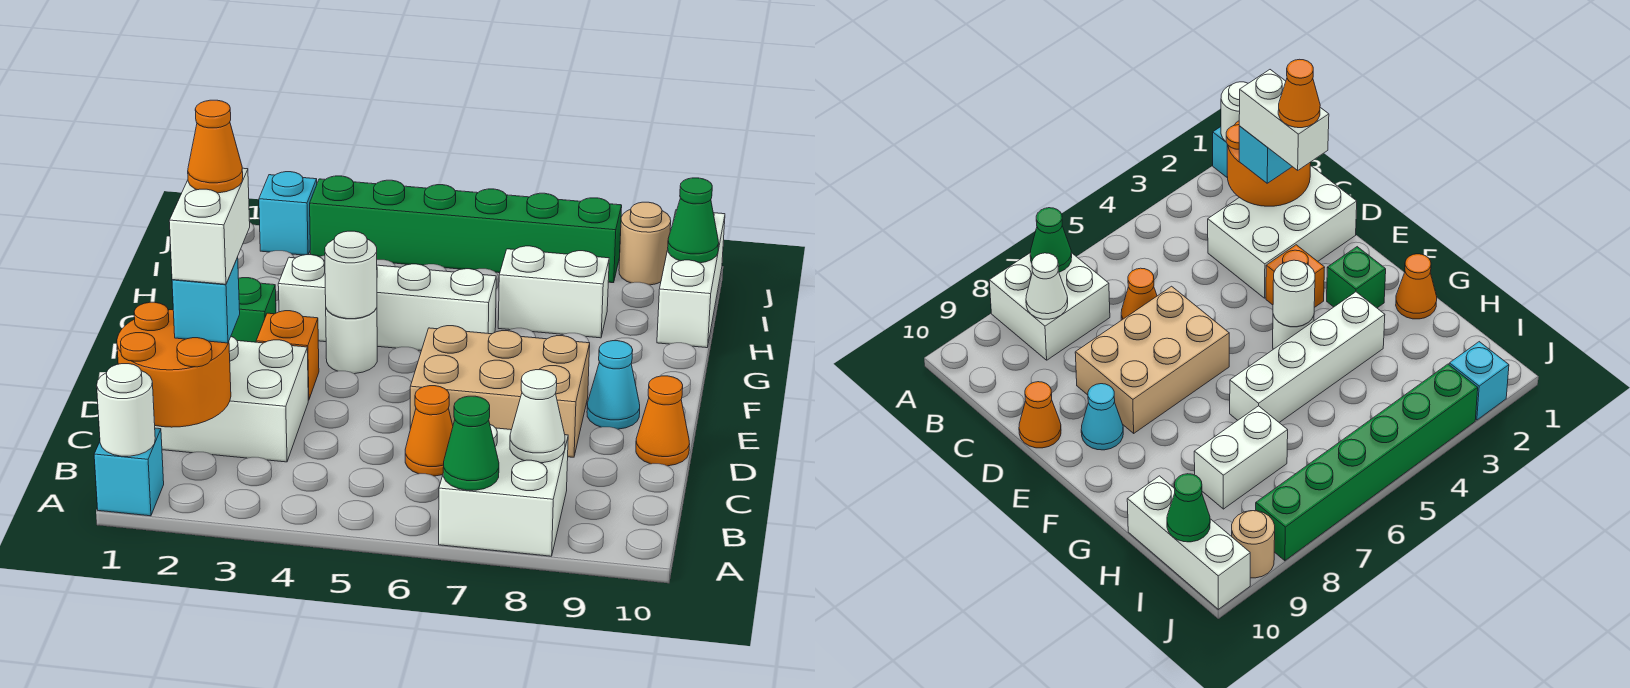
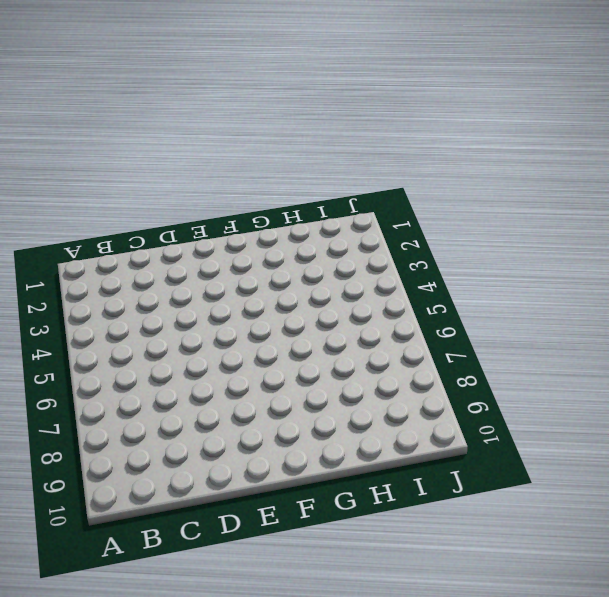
none -> cyan brick A1 level 1
none -> white brick A7:B8 level 1
none -> white brick C1:D3 level 1

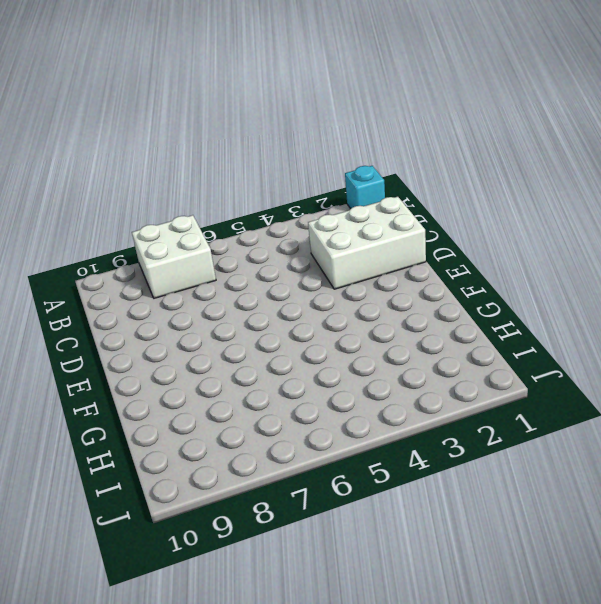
none -> orange cone C6 level 1
none -> tan brick D6:E8 level 1
none -> orange cone D10 level 1

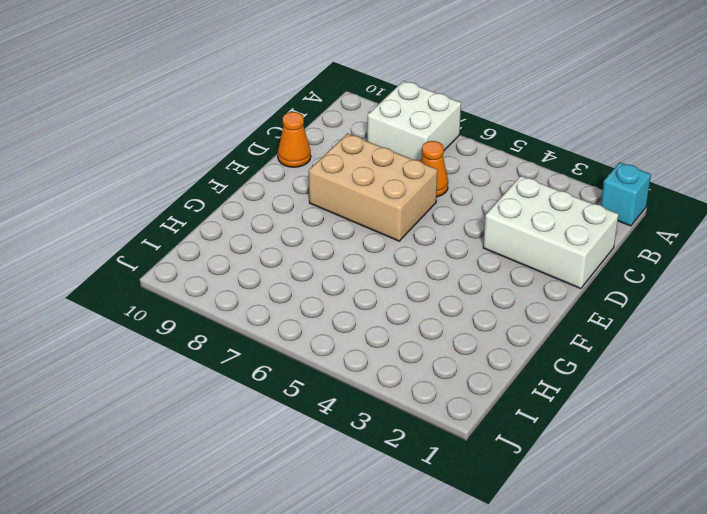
none -> orange brick E3 level 1
none -> cyan cone E9 level 1
none -> green brick F2 level 1

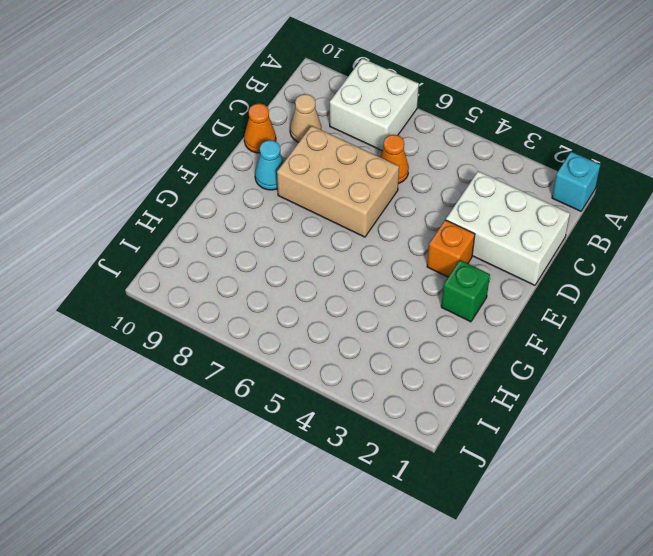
tan cone C9 level 1 -> none
none -> white round brick F4 level 1
none -> orange cone G1 level 1
none -> white brick G3:G6 level 1

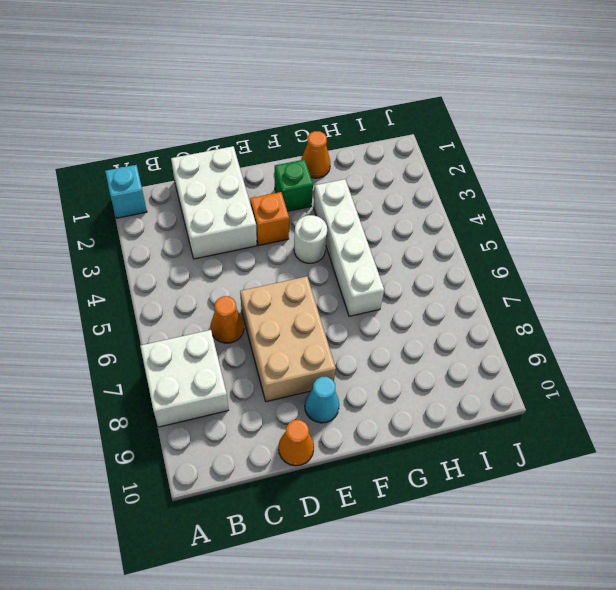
none -> white brick H7:H8 level 1
none -> white brick H10:J10 level 1
none -> cyan brick J2 level 1

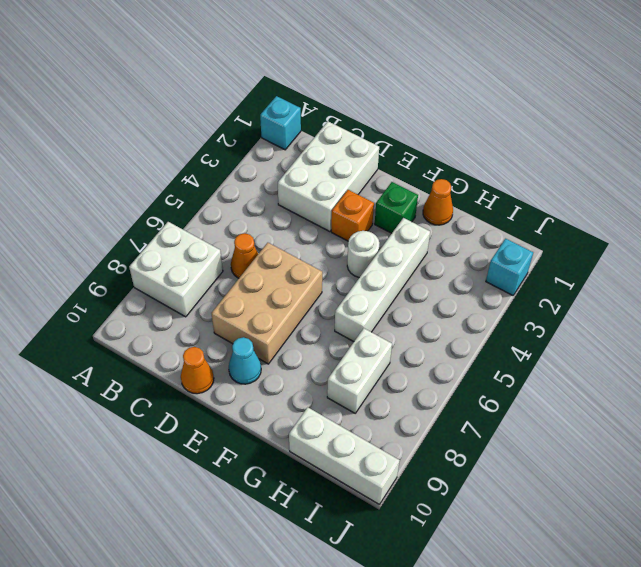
none -> green brick J3:J8 level 1
none -> tan round brick J9 level 1
none -> white round brick A1 level 2

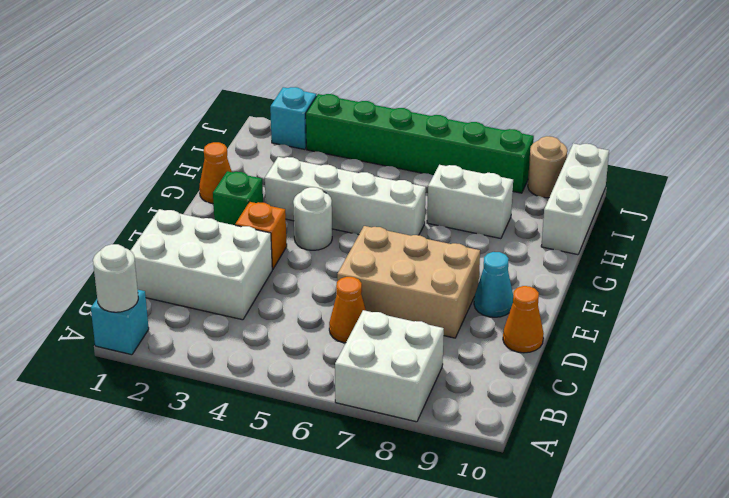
none -> green cone A7 level 2
none -> orange round brick B1:C2 level 2
none -> white cone B8 level 2

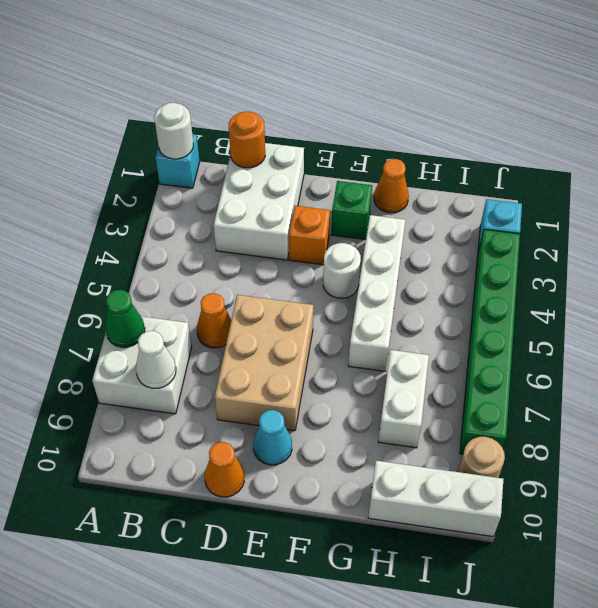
orange round brick C1 level 2 -> orange round brick B1:C2 level 2
none -> white round brick F4 level 2
none -> green cone I10 level 2
none -> cyan brick C2 level 3

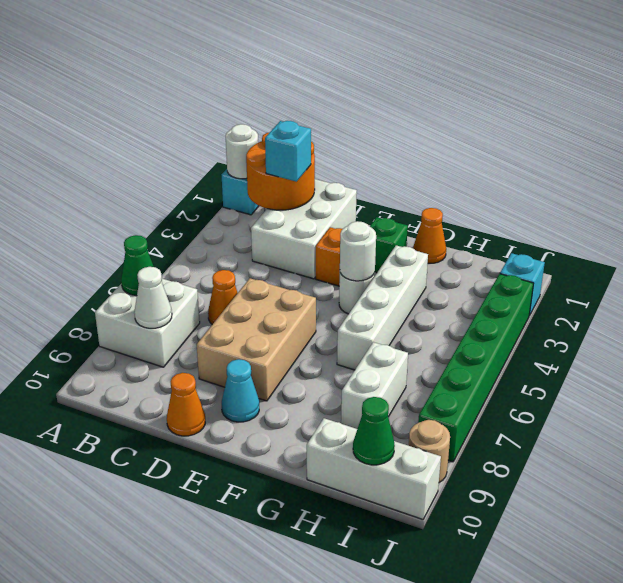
none -> white brick C2:D2 level 4
none -> orange cone D2 level 5

